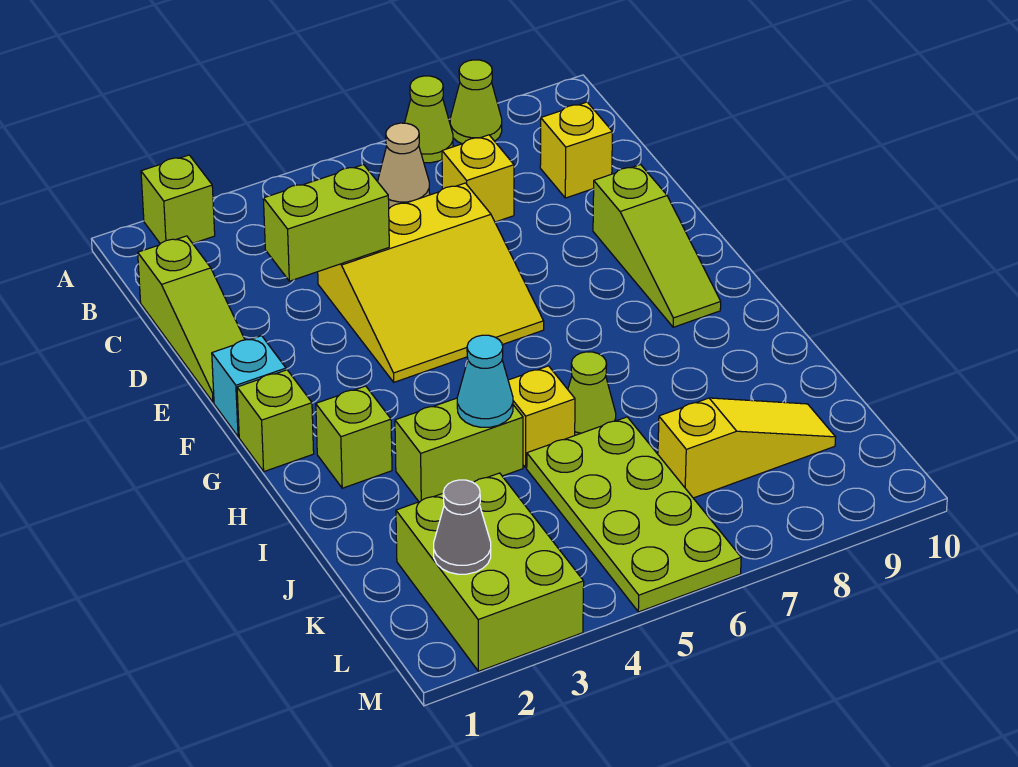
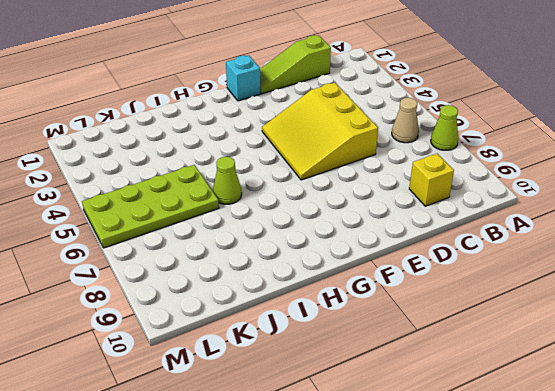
none -> lime brick A2 level 1
none -> lime cone A8 level 1
none -> yellow brick C7 level 1

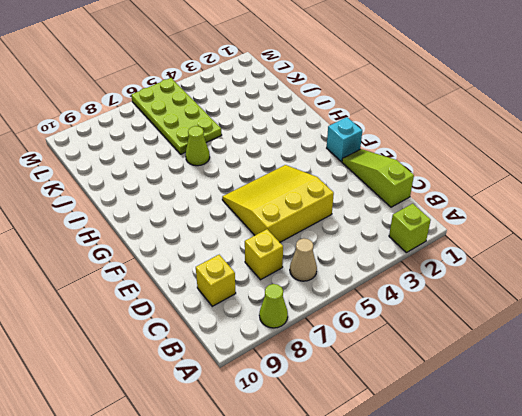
none -> lime cone A7 level 1
none -> lime slope E9:G9 level 1 top E
none -> lime brick G1 level 1

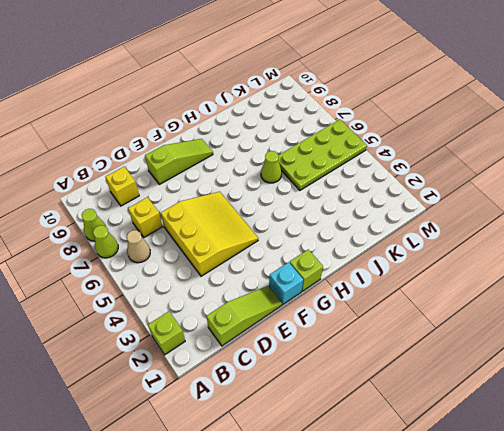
none -> lime brick H2 level 1
none -> lime brick I3:I4 level 1
none -> yellow brick I5 level 1

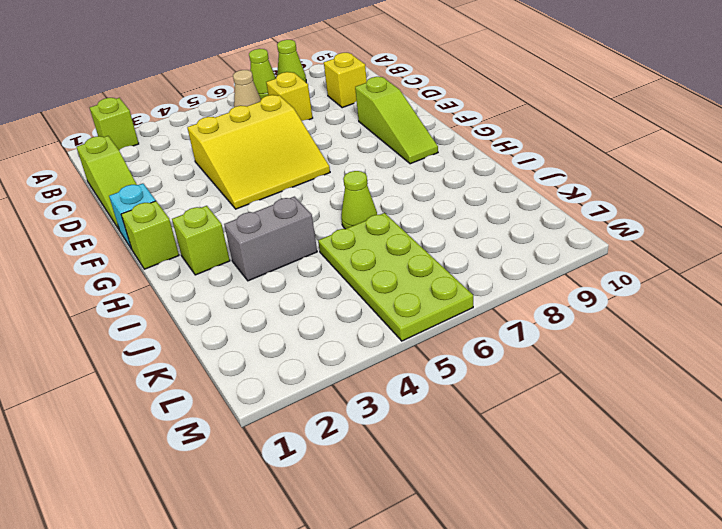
grey brick I3:I4 level 1 -> lime brick I3:I4 level 1
none -> yellow brick I5 level 1
none -> lime brick K2:M3 level 1
none -> yellow slope K7:K9 level 1 top 7

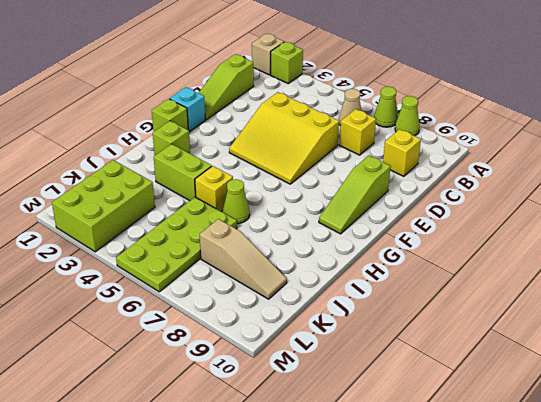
tan brick A1 level 1 -> none
tan slope K7:K9 level 1 top 7 -> yellow slope K7:K9 level 1 top 7
none -> lime brick D3:D4 level 2
none -> cyan cone I4 level 2
none -> grey cone L2 level 2

